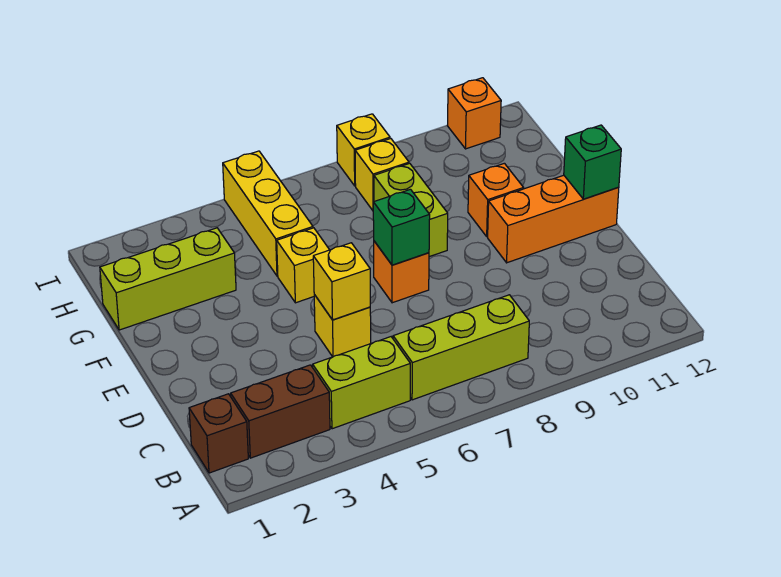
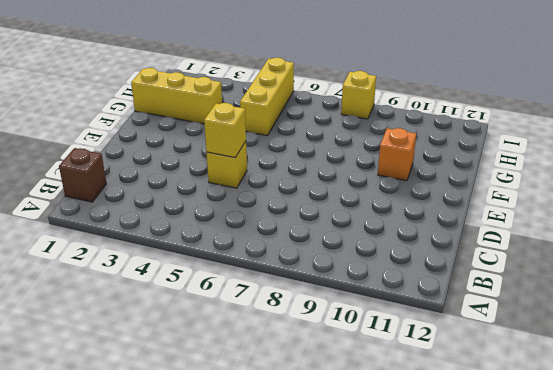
yellow brick G1:G3 level 1 -> lime brick G1:G3 level 1
none -> brown brick B2:B3 level 1
none -> lime brick B4:B5 level 1
none -> lime brick B6:B8 level 1

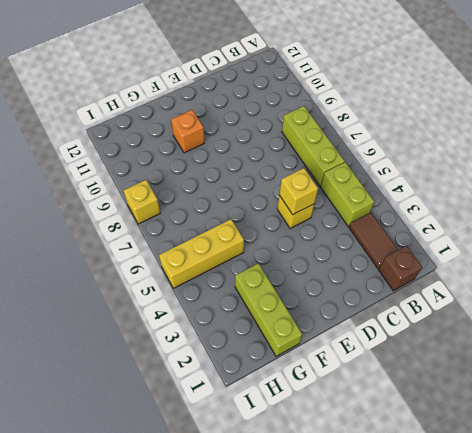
brown tile B2:B3 level 1 -> brown brick B2:B3 level 1
none -> orange brick E7 level 1
none -> orange brick E10:E12 level 1
none -> yellow brick F5 level 1

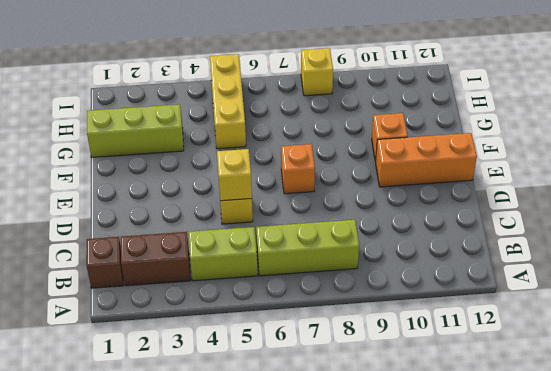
none -> yellow brick F5 level 1
none -> lime brick F8:G8 level 1
none -> yellow brick H8 level 1

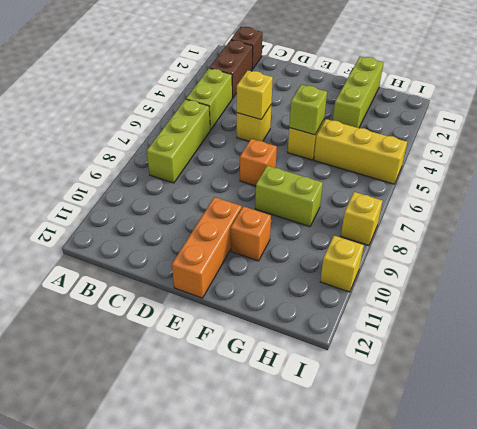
lime brick F5 level 2 -> none
yellow brick I10 level 1 -> yellow brick H8 level 1
none -> orange brick I11 level 1
none -> green brick E7 level 2
none -> green brick E12 level 2

